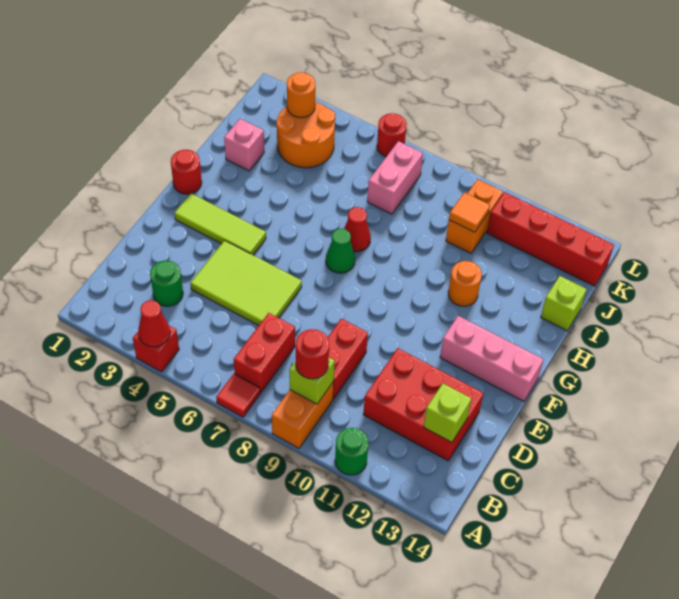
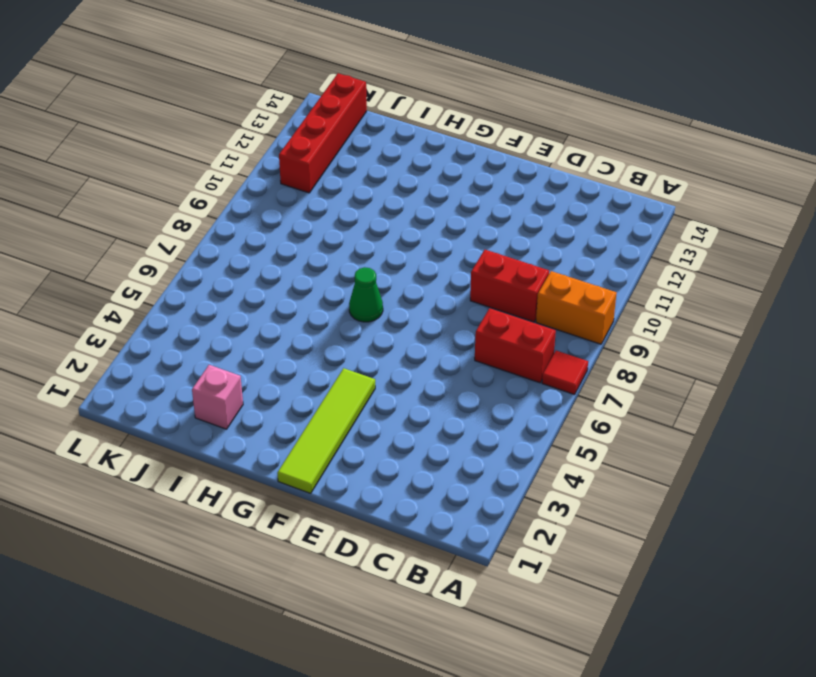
lime tile F1:F4 level 1 -> lime tile F2:F4 level 1
none -> red brick A4 level 1
none -> green round brick A11 level 1
none -> green round brick C3 level 1

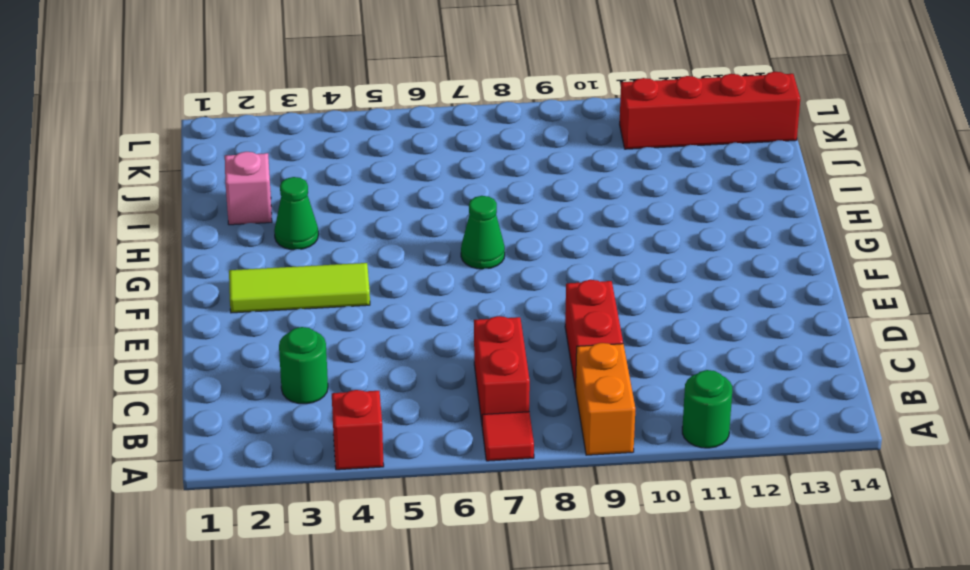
green cone H3 level 1 -> none
none -> red brick C11:D13 level 1
none -> lime tile D4:E6 level 1
none -> pink brick F12:F14 level 1

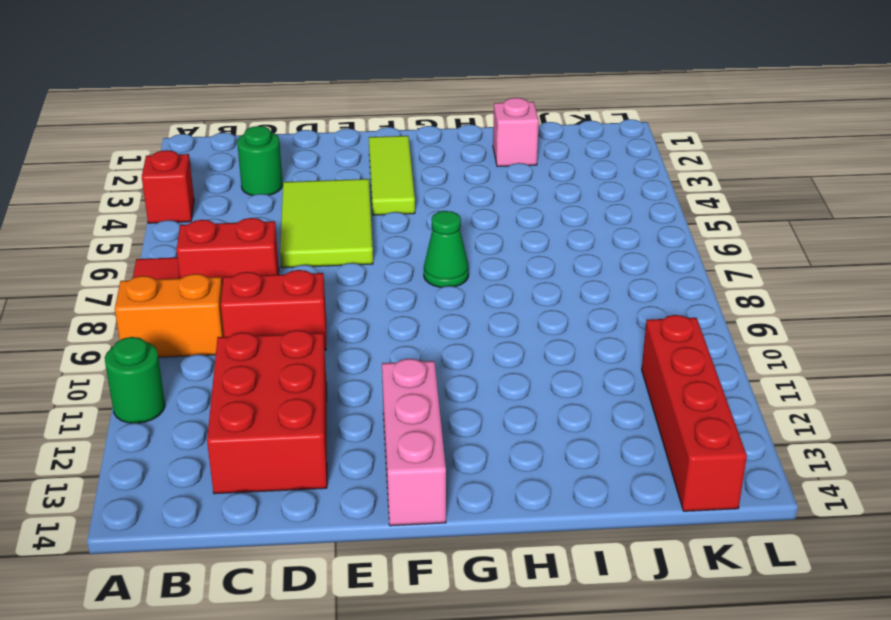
none -> red round brick G1 level 1
none -> red cone H7 level 1
none -> orange round brick H11 level 1

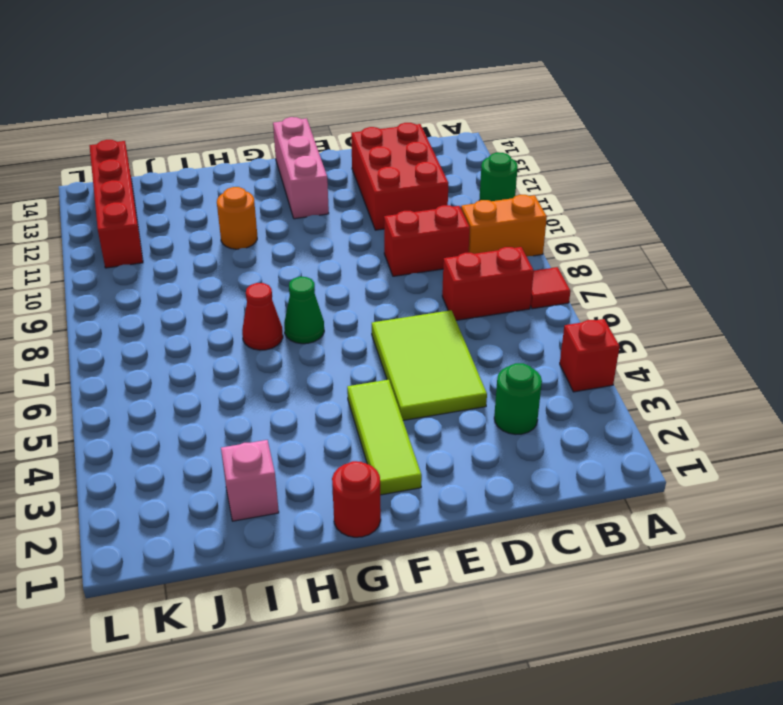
none -> lime brick I14 level 1
none -> orange round brick J3:K4 level 1
none -> pink brick J7:K7 level 1

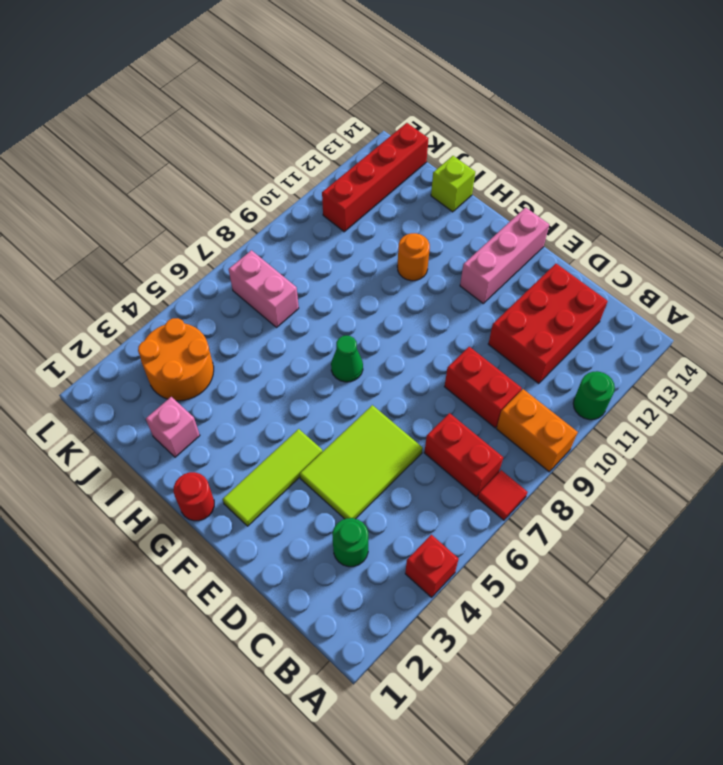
none -> red cone H7 level 1
none -> orange brick J10:K10 level 1
none -> red round brick L6 level 1

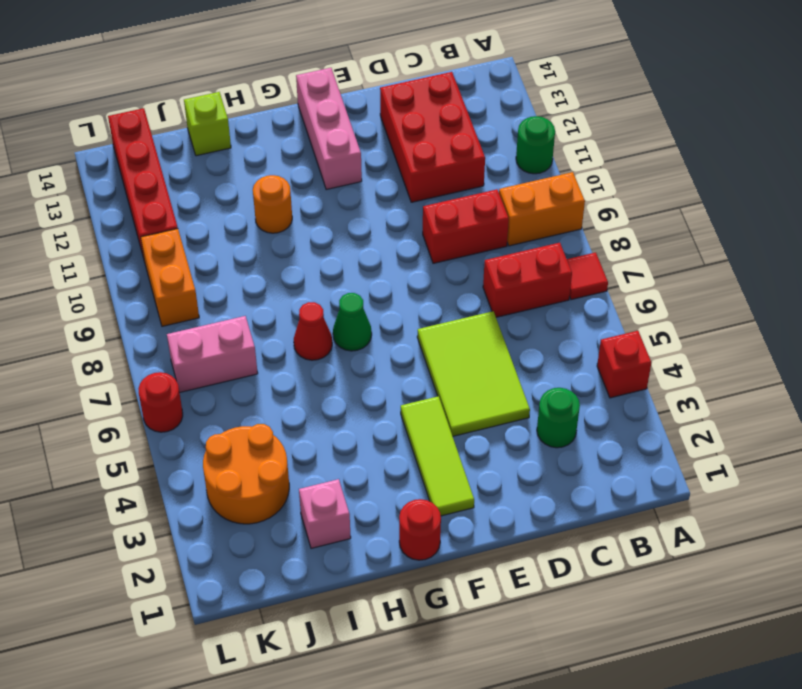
orange brick K9:K10 level 1 -> orange brick J10:K10 level 1
none -> red cone A4 level 2
none -> lime brick B9 level 2
none -> lime brick C13 level 2

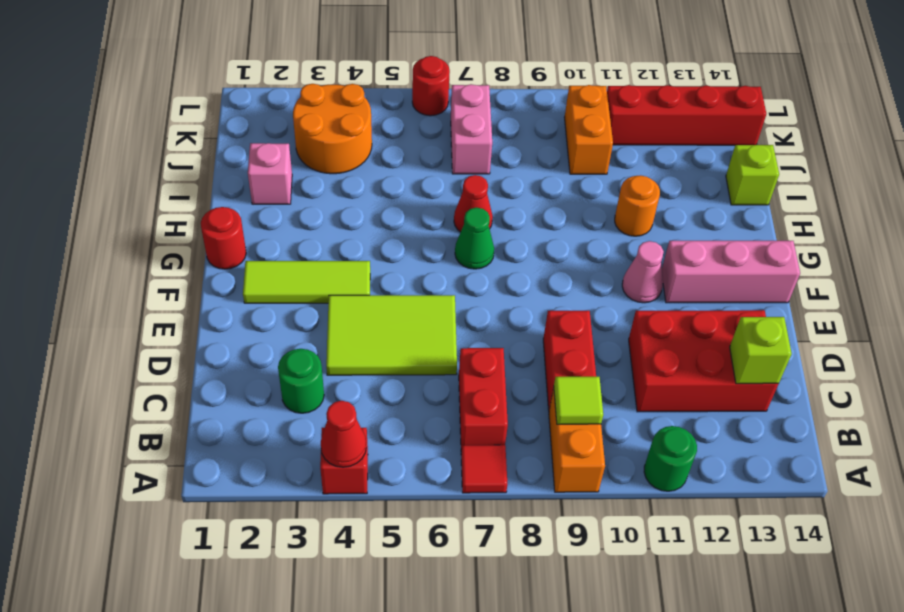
lime tile B9 level 2 -> lime brick B9 level 2
pink cone F11 level 1 -> none
none -> orange tile J10 level 2
none -> orange round brick K3 level 2
none -> red round brick B9 level 3

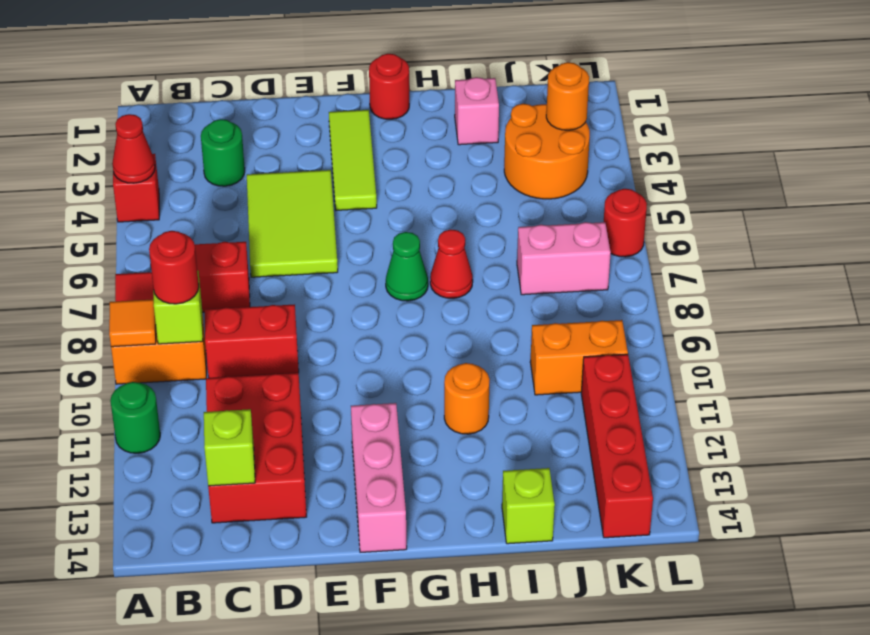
orange tile A9 level 2 -> orange tile J10 level 2

